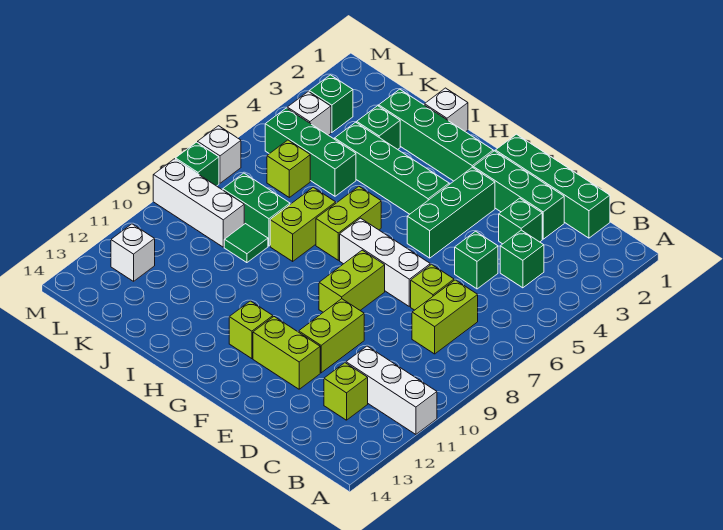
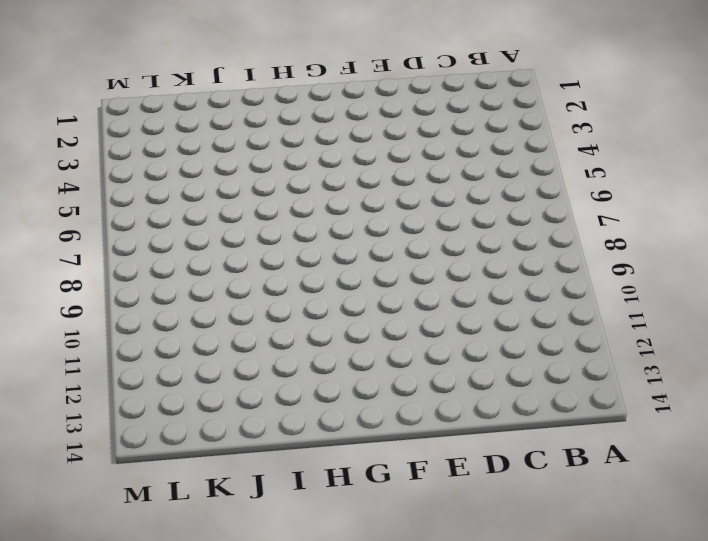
none -> white brick A11:C11 level 1
none -> green brick C1:F1 level 1
none -> green brick C4 level 1
none -> lime brick C7:C8 level 1

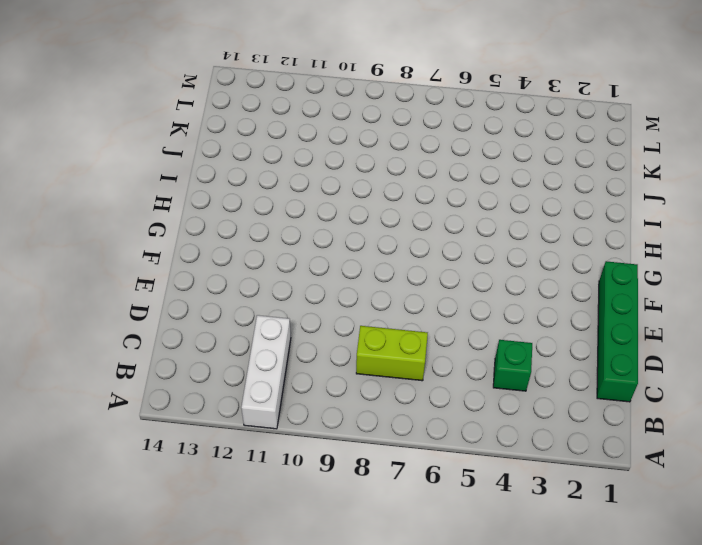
none -> lime brick C12 level 1
none -> green brick D2:F2 level 1
none -> green brick D3 level 1
none -> green brick D5 level 1

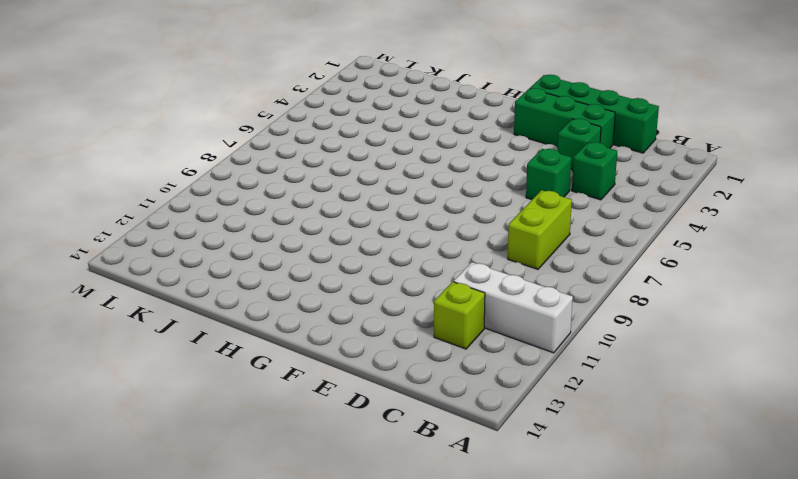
none -> lime brick D7 level 1
none -> white brick E7:G7 level 1
none -> lime brick E10:E11 level 1
none -> lime brick E12:F12 level 1

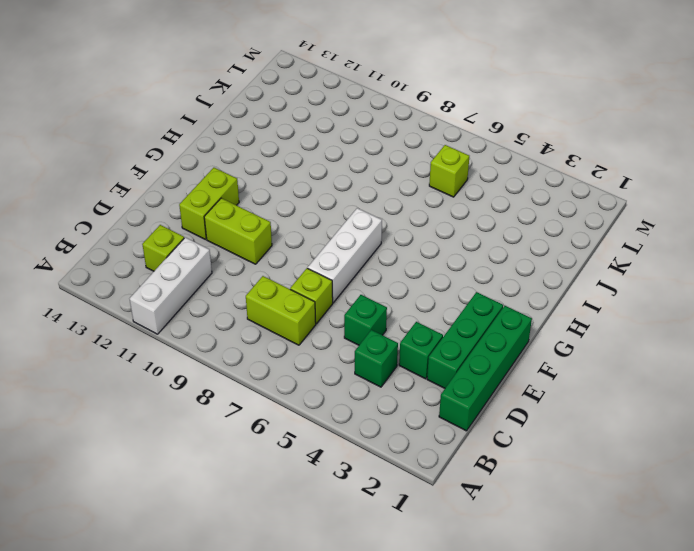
none -> green brick F3:F5 level 1
none -> lime brick F8:F9 level 1
none -> green brick G2:J2 level 1
none -> green brick G4:J4 level 1

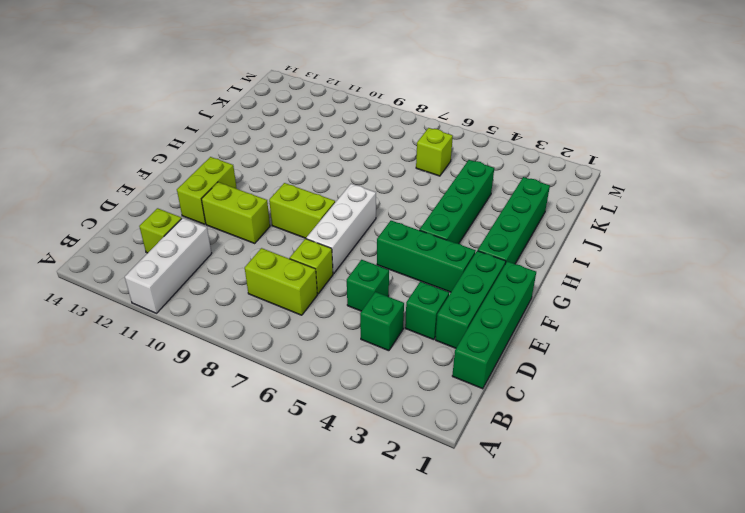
none -> lime brick G12 level 1
none -> lime brick H6:H7 level 1
none -> white brick I1 level 1
none -> lime brick I7:I8 level 1

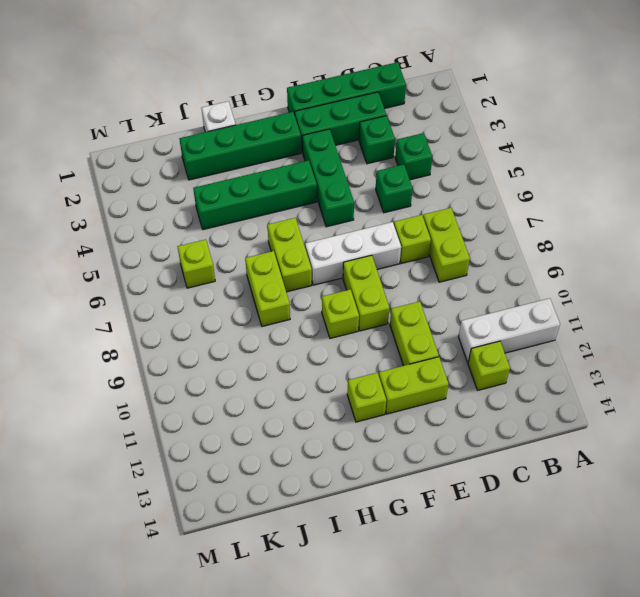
lime brick G9 level 1 -> none
none -> green brick J3 level 1
none -> green brick J5:L5 level 1
none -> green brick J8:K8 level 1
none -> green tile J9 level 1

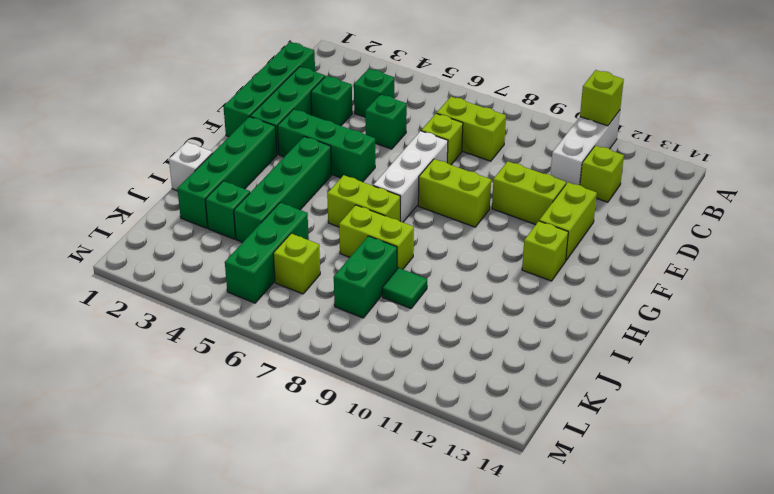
lime brick A11 level 2 -> none
none -> white brick K9:M9 level 1
none -> green brick L3 level 1
none -> white brick L4 level 1
none -> white brick L12 level 1

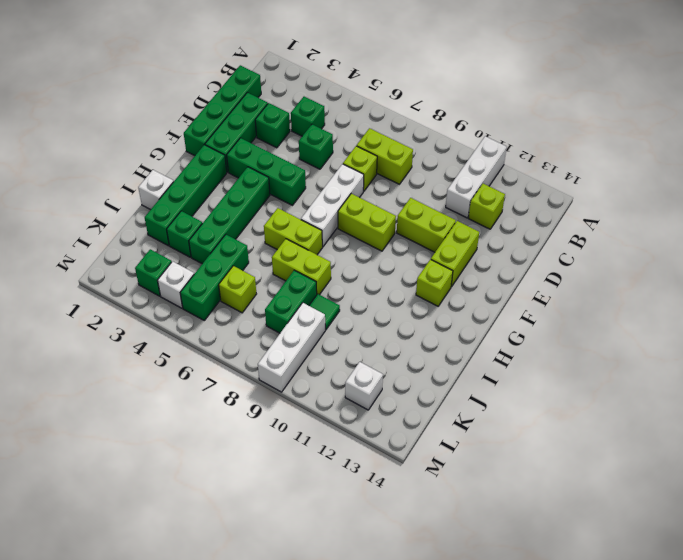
none -> white brick M7 level 1
none -> green brick M8 level 1

